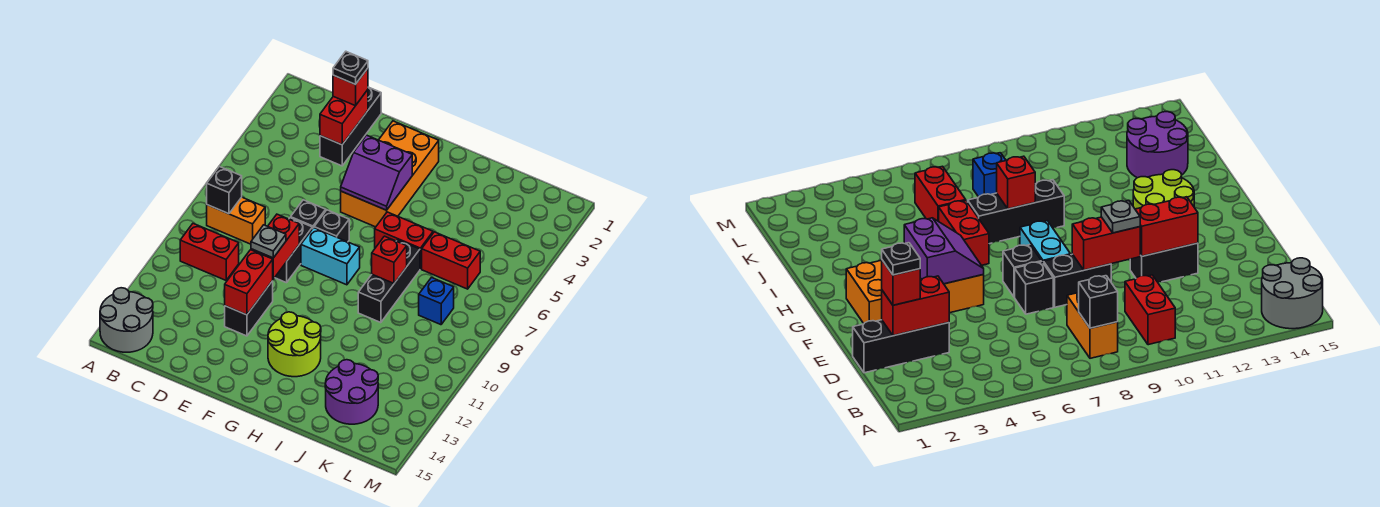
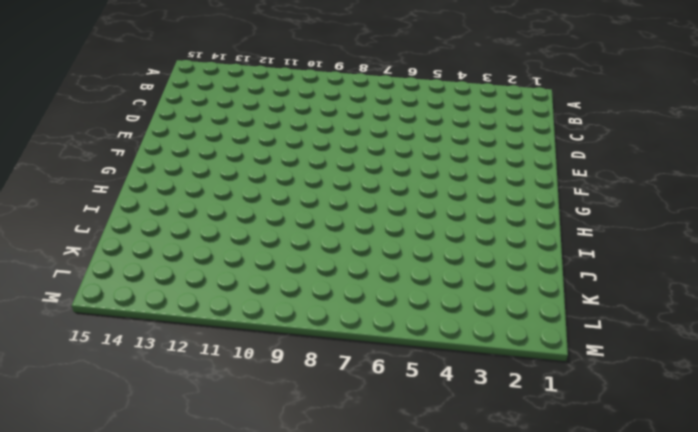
none -> grey round brick A14:B15 level 1
none -> orange brick B8:C8 level 1
none -> red brick B10:C10 level 1

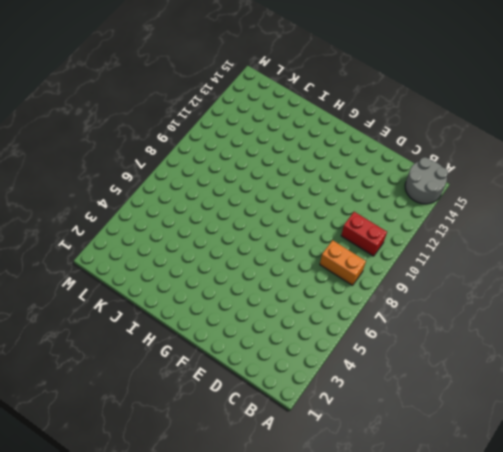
none -> black brick D1:D3 level 1
none -> black brick E7 level 1
none -> black brick E8:E9 level 1

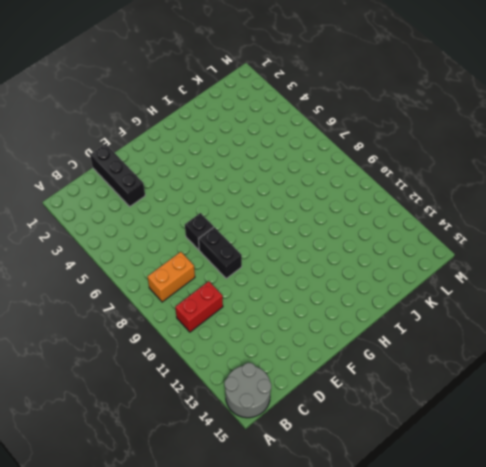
none -> black brick E11:E12 level 1
none -> orange brick F2:G5 level 1
none -> black brick F7 level 1

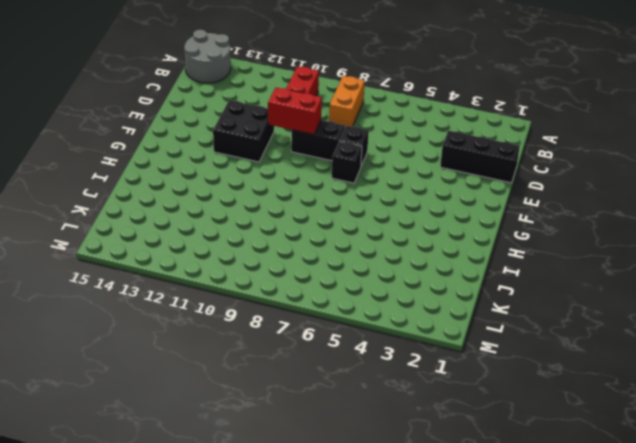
black brick E11:F12 level 1 -> black brick E11:E12 level 1
none -> orange brick F2:G5 level 1
none -> cyan brick F8:G8 level 1
none -> lime round brick G12:H13 level 1

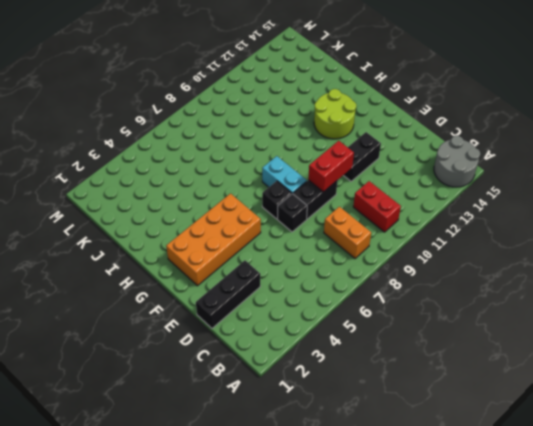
none -> red brick H6:I6 level 1
none -> black brick I7:I9 level 1
none -> red brick J6:K6 level 1

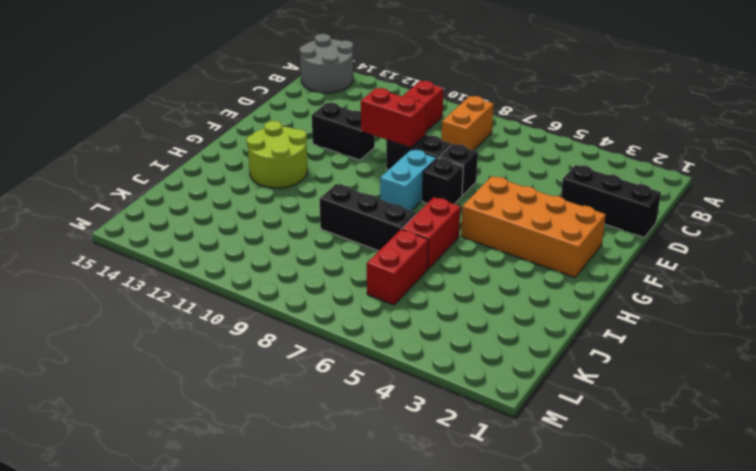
none -> purple round brick J13:K14 level 1
none -> blue brick K8 level 1
none -> black brick B8 level 2

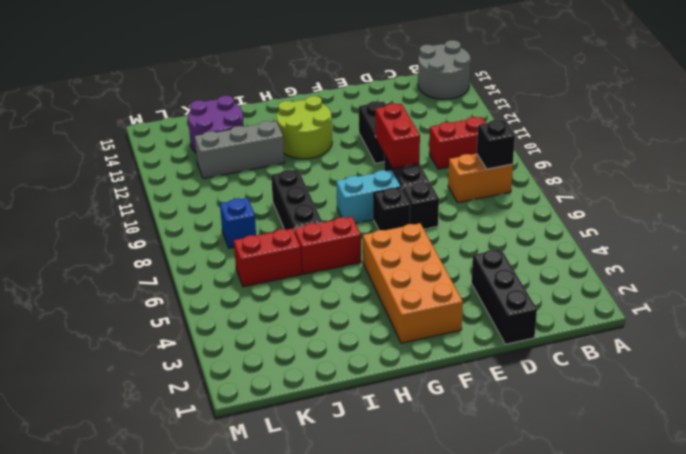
grey brick I12:K12 level 1 -> none
none -> red brick D2:D3 level 2
none -> red brick E11:E12 level 2
none -> purple slope F4:G5 level 2 top 4

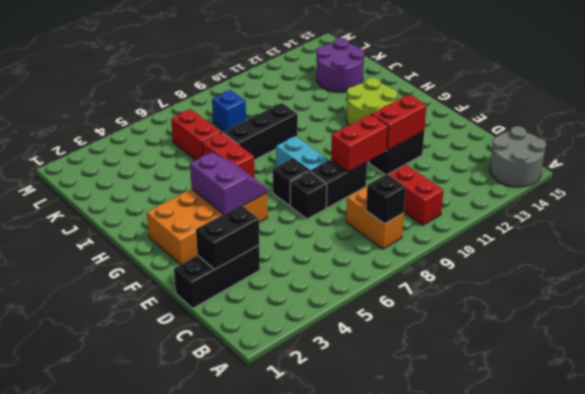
black brick D2:D3 level 2 -> red brick D2:D3 level 2
none -> red brick I8 level 2
none -> red brick D2 level 3
none -> grey plate E10 level 3

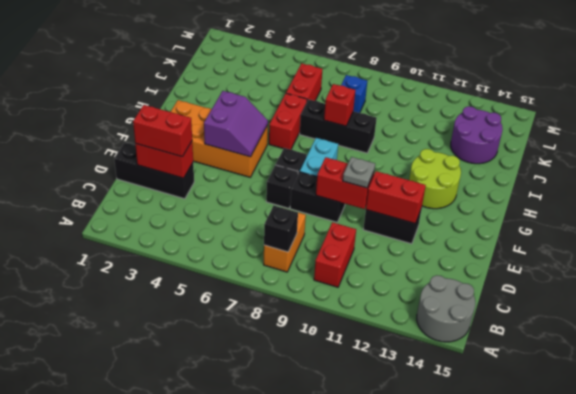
red brick D2:D3 level 3 -> red brick D2 level 3
none -> black plate D2 level 4

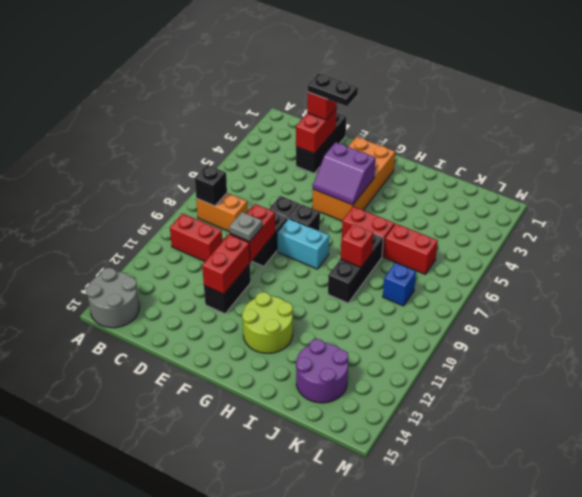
black plate D2:E2 level 4 -> black plate D2 level 4

